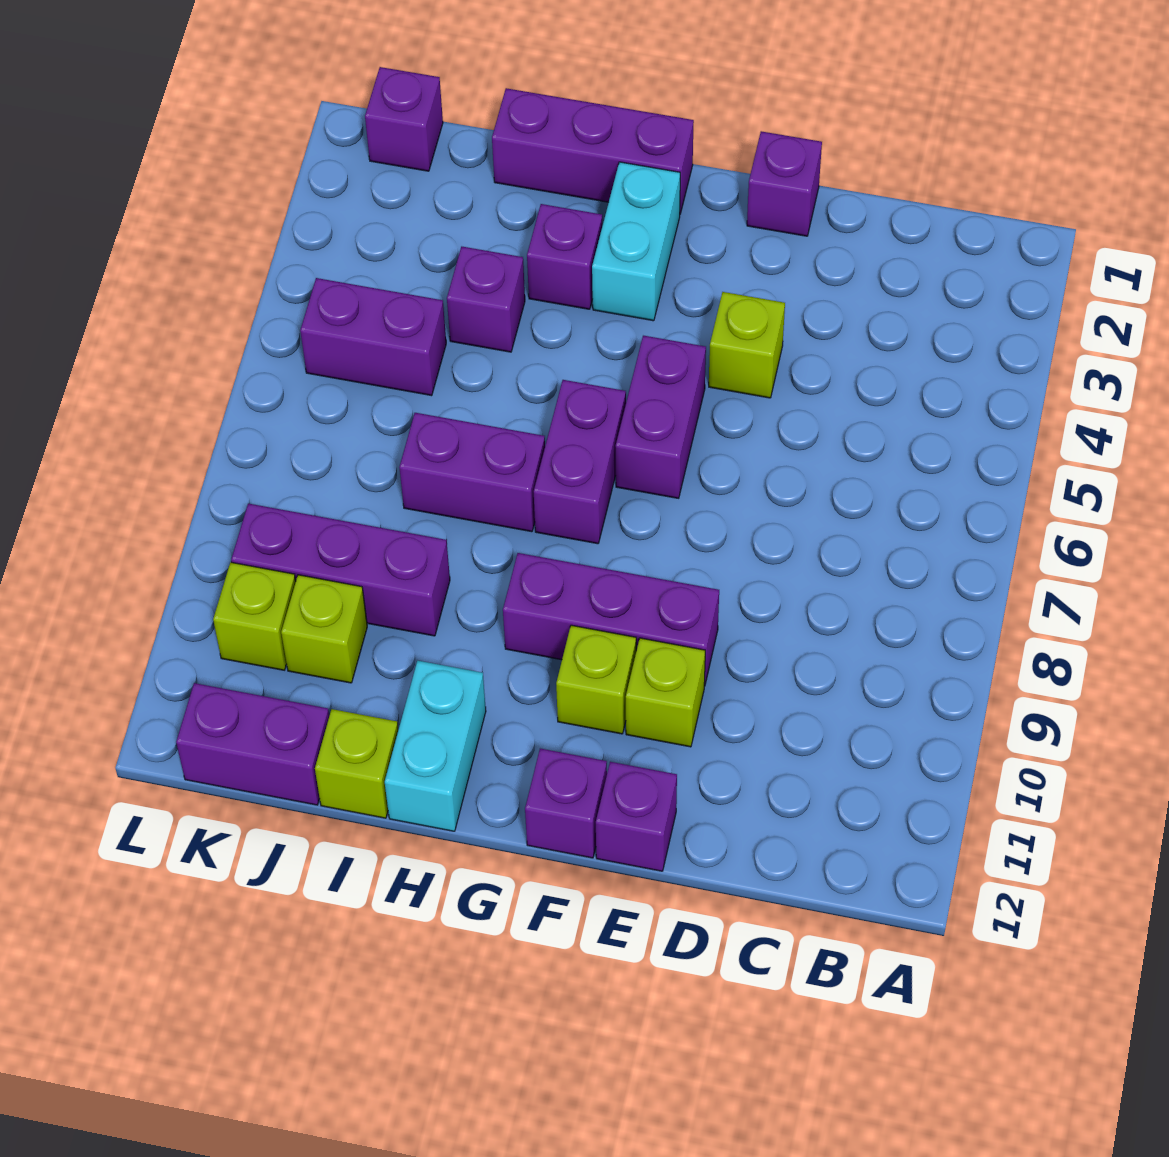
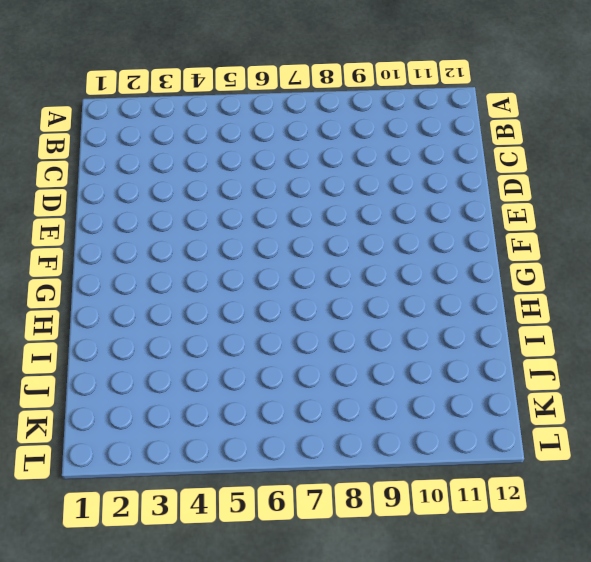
none -> purple brick E1 level 1
none -> lime brick E4 level 1
none -> purple brick E9:G9 level 1

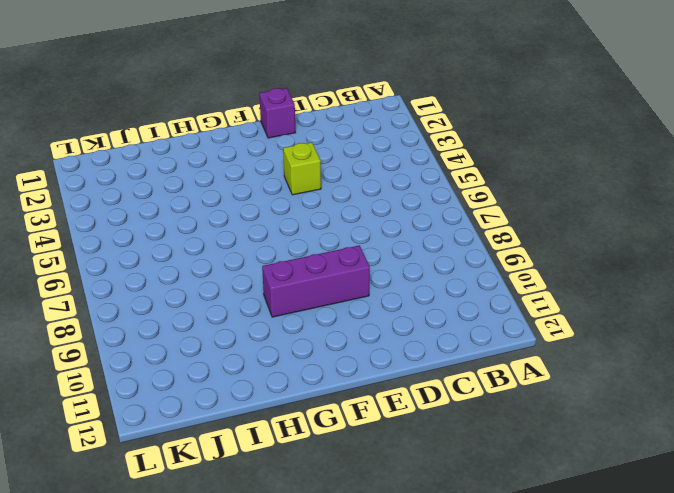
none -> lime brick E10 level 1
none -> purple brick E12 level 1
none -> purple brick F5:F6 level 1

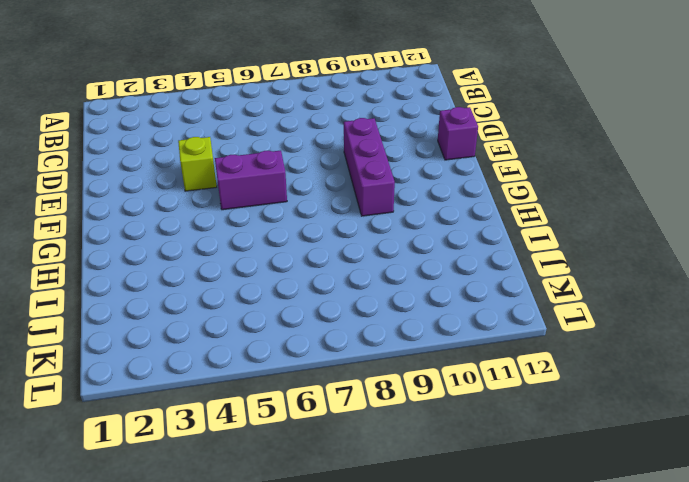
none -> purple brick E1 level 1
none -> lime brick E10 level 1
none -> lime brick F10 level 1

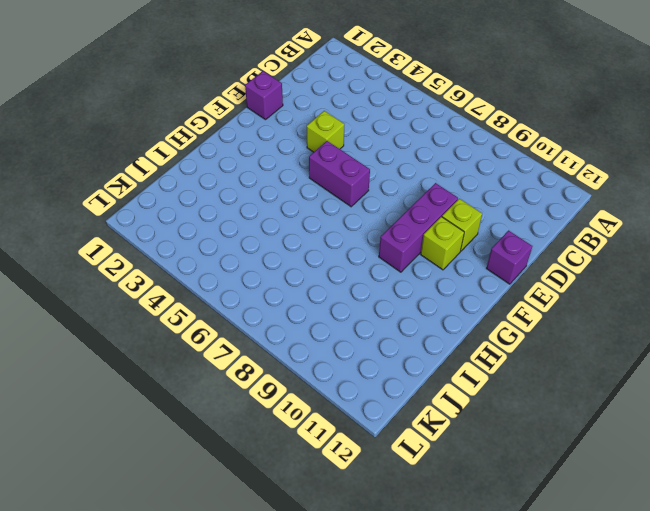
none -> purple brick F12 level 1
none -> purple brick G1:I1 level 1
none -> cyan brick G2:G3 level 1

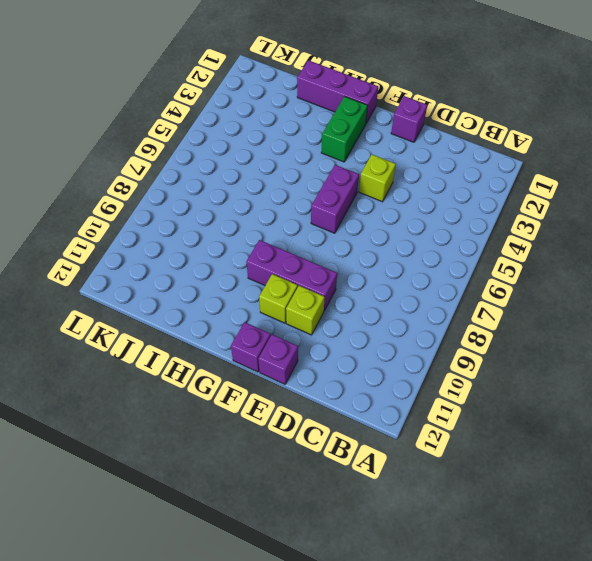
green brick G2:G3 level 1 -> cyan brick G2:G3 level 1
none -> purple brick G6:G7 level 1
none -> purple brick H3 level 1
none -> purple brick H7:I7 level 1

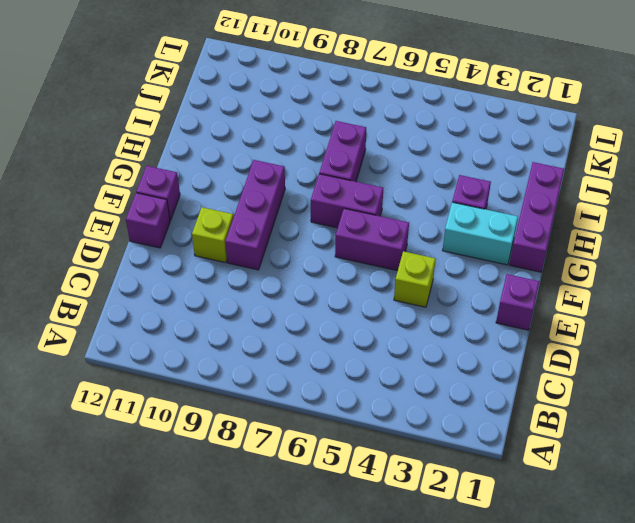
none -> lime brick F10 level 1
none -> cyan brick H11:H12 level 1
none -> purple brick I4 level 1

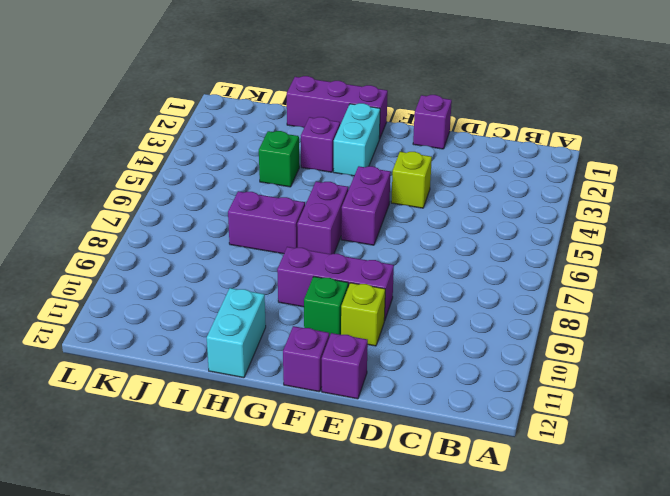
green brick F10 level 1 -> lime brick F10 level 1
green brick I4 level 1 -> purple brick I4 level 1
none -> purple brick I9:K9 level 1
none -> lime brick I12 level 1
none -> purple brick J5:K5 level 1

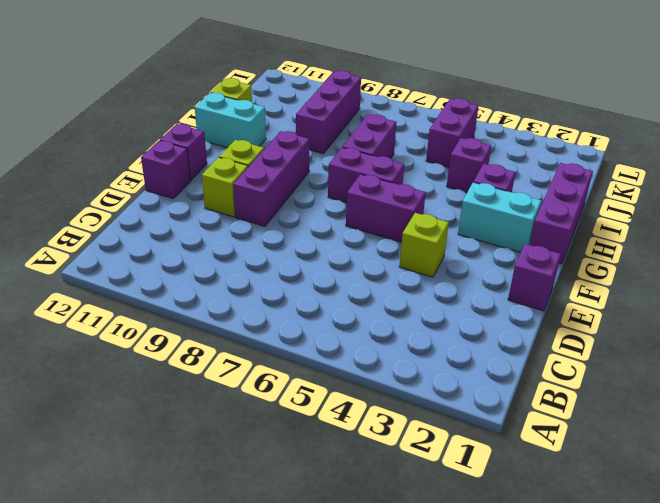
none -> lime brick J10 level 1
none -> purple brick J12:K12 level 1
none -> purple brick K1 level 1

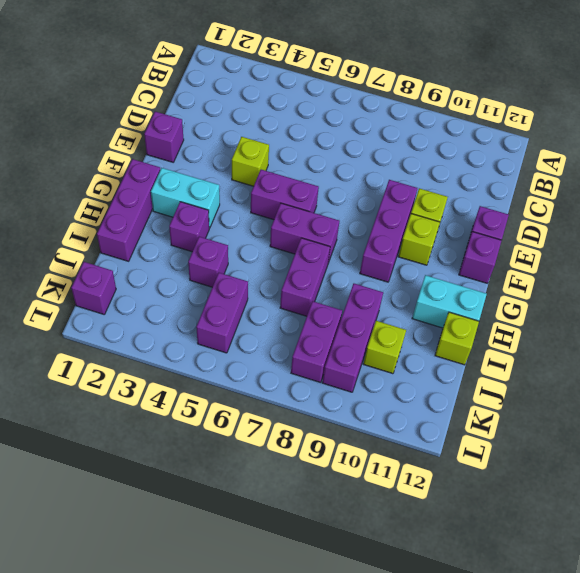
purple brick J8:K8 level 1 -> purple brick J12:K12 level 1
none -> lime brick K10 level 1

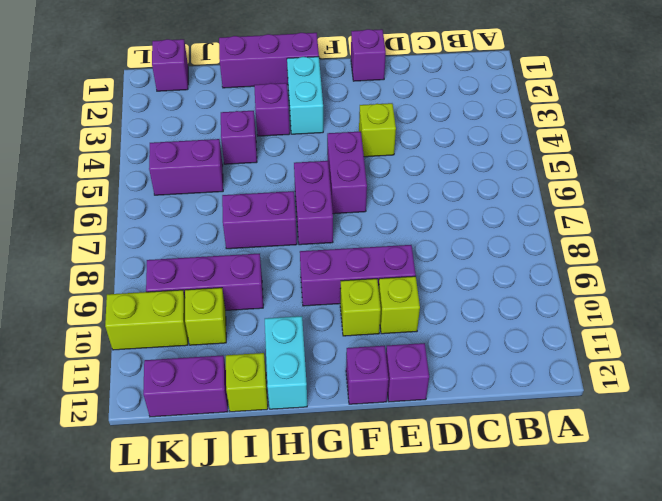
lime brick K10:L10 level 1 -> lime brick K10 level 1

